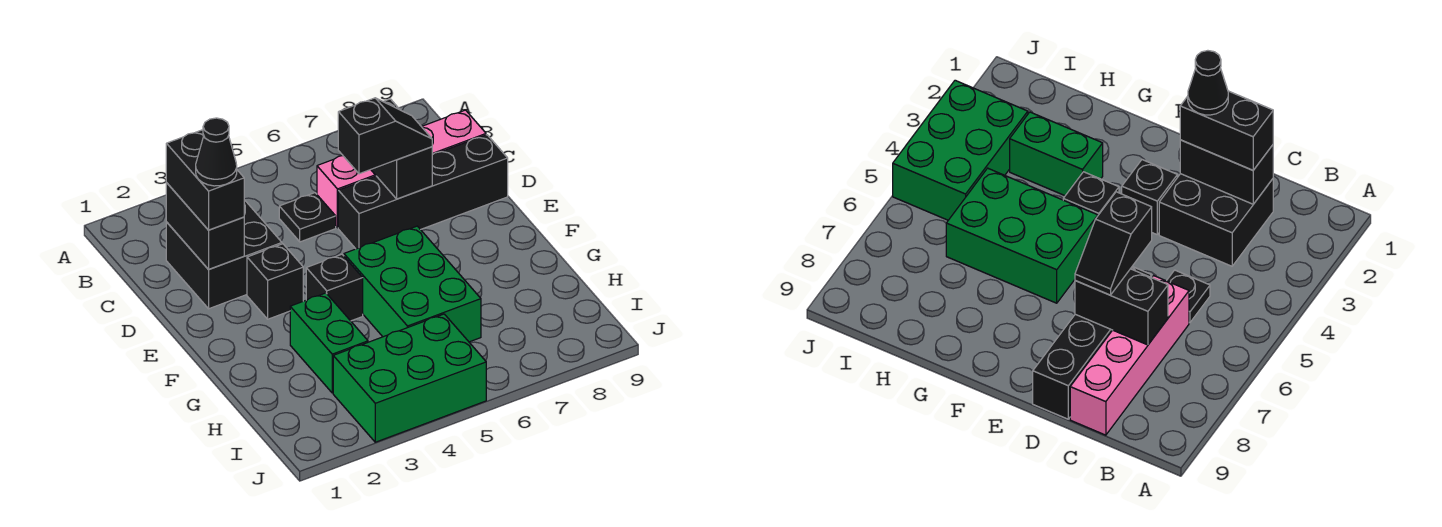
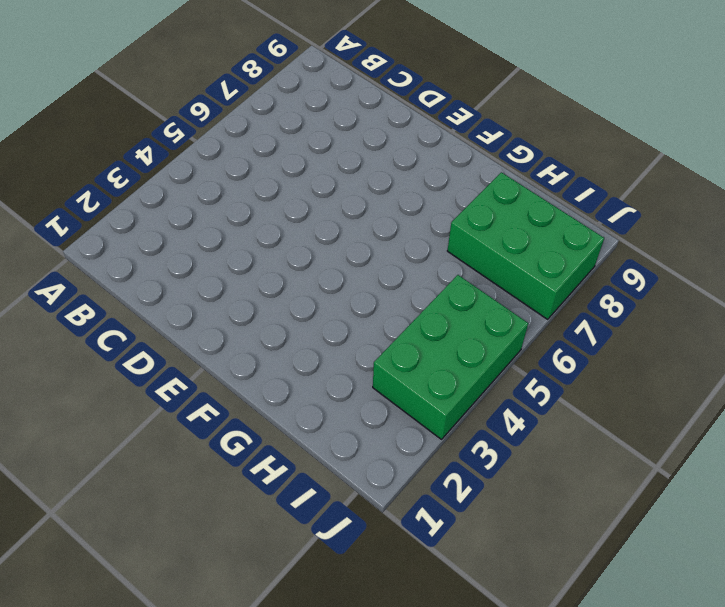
green brick H7:J8 level 1 -> green brick F5:H6 level 1
none -> black brick C2:D3 level 1
none -> black plate C5 level 1
none -> pink brick C6:C9 level 1

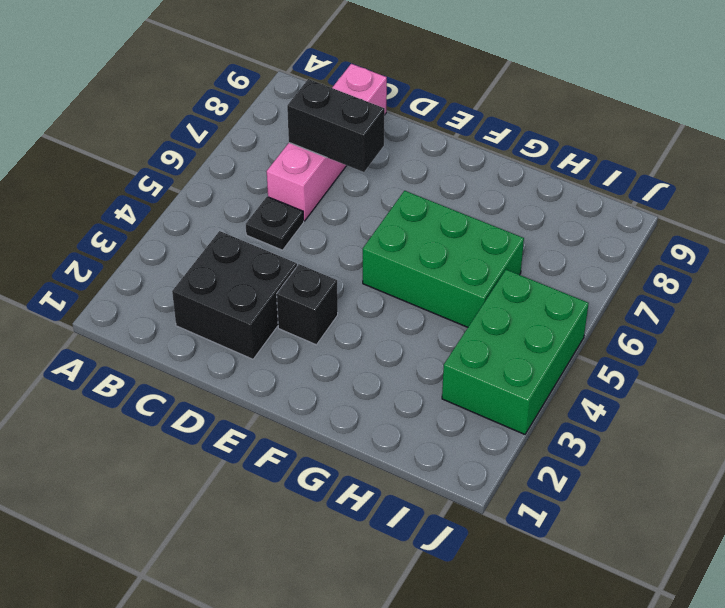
none -> black brick D6:D9 level 1
none -> black brick F4 level 1
none -> green brick G3:H3 level 1

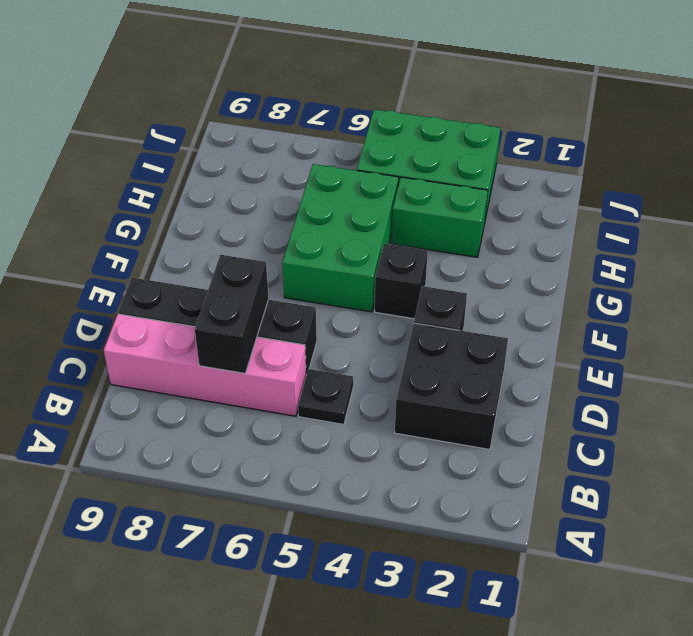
green brick H3:H4 level 1 -> green brick G3:H3 level 1
none -> black brick C2:D2 level 2
none -> black brick C2:D2 level 3
none -> black slope D6:D7 level 3 top 6

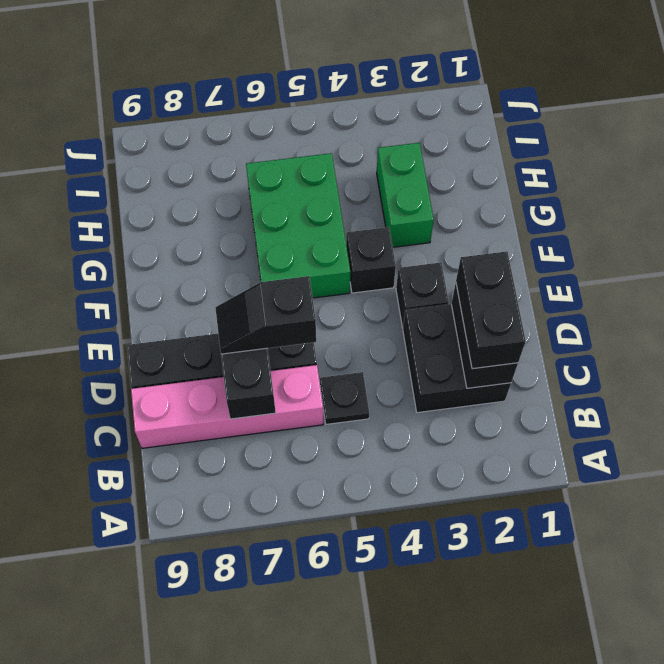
none -> green brick I3:J5 level 1
none -> black cone D2 level 4

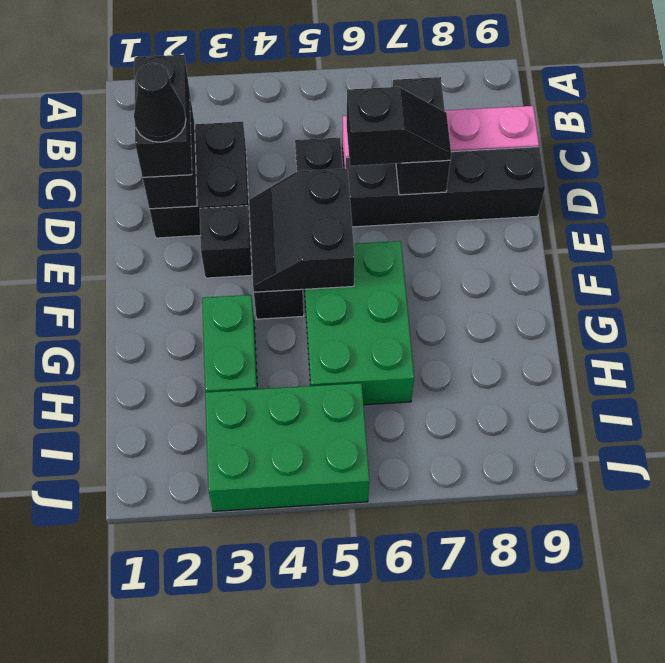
black slope E4:F5 level 2 top 5 -> none

